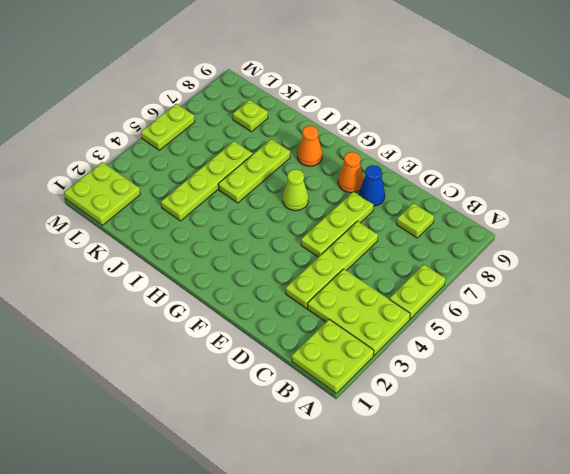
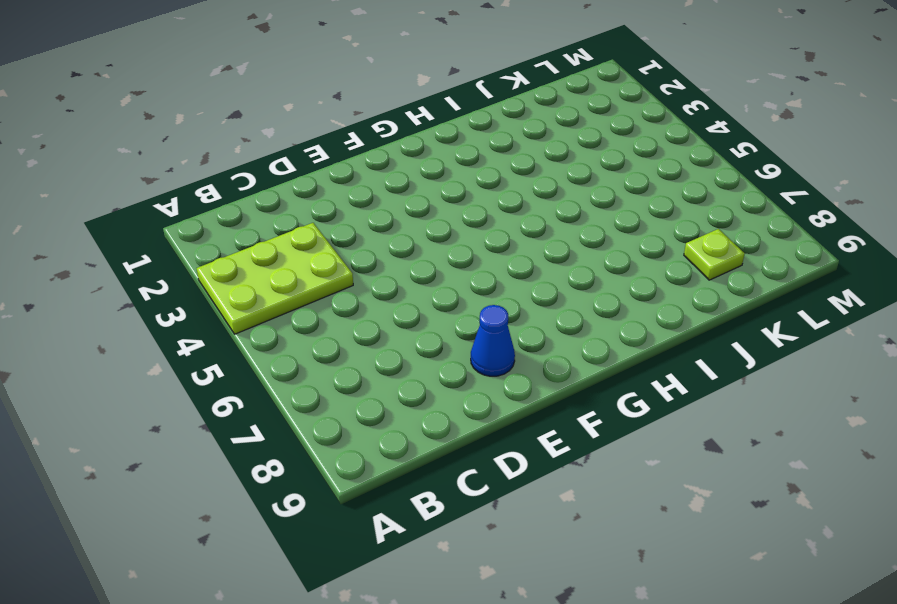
none -> lime plate A1:B2 level 1
none -> lime plate A5:A6 level 1
none -> lime plate C8 level 1

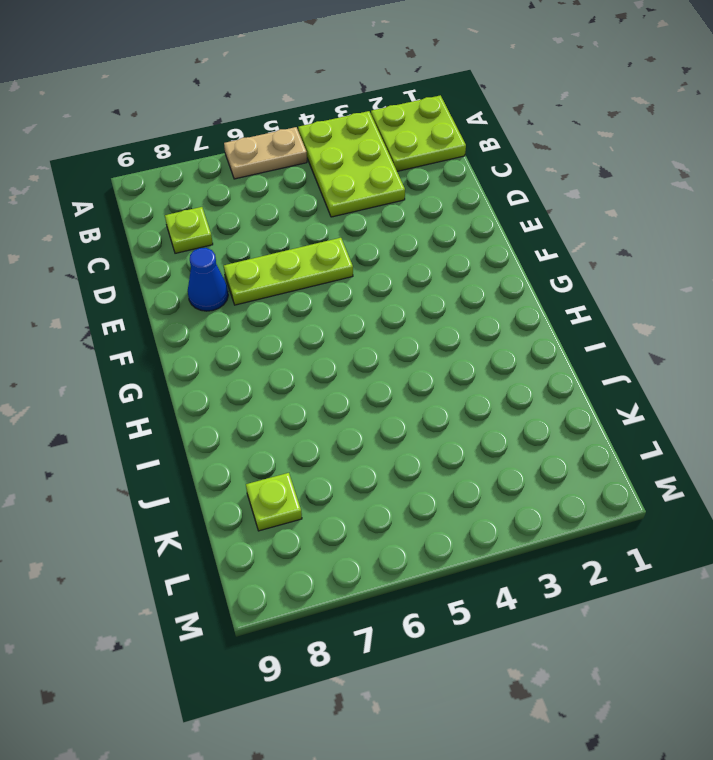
tan plate A5:A6 level 1 -> lime plate A5:A6 level 1
none -> lime plate D3:D6 level 1
none -> orange cone F8 level 1
none -> lime cone G6 level 1

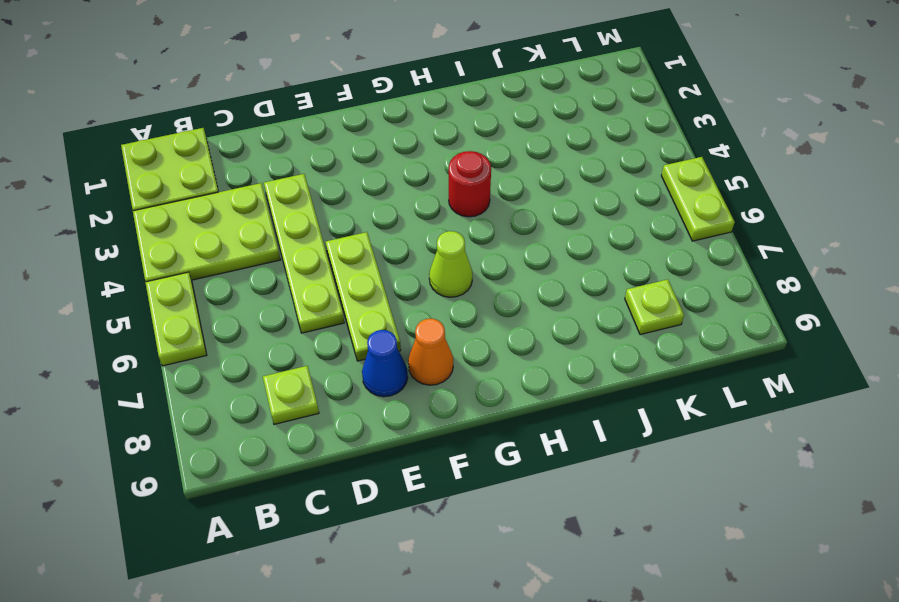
red round brick H4 level 1 -> none
none -> orange cone H8 level 1
none -> lime plate I5:I7 level 1
none -> lime plate J3:J6 level 1

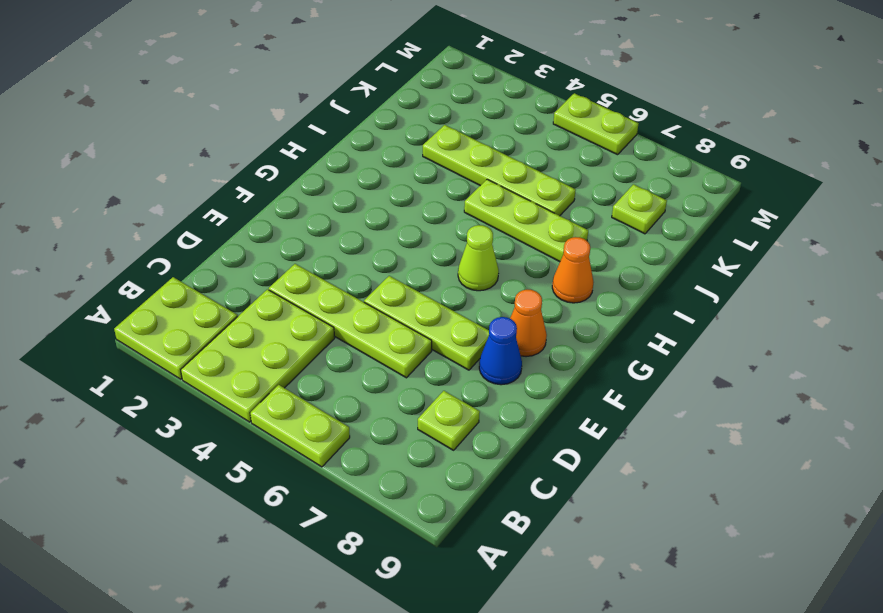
none -> lime plate L1:M2 level 1

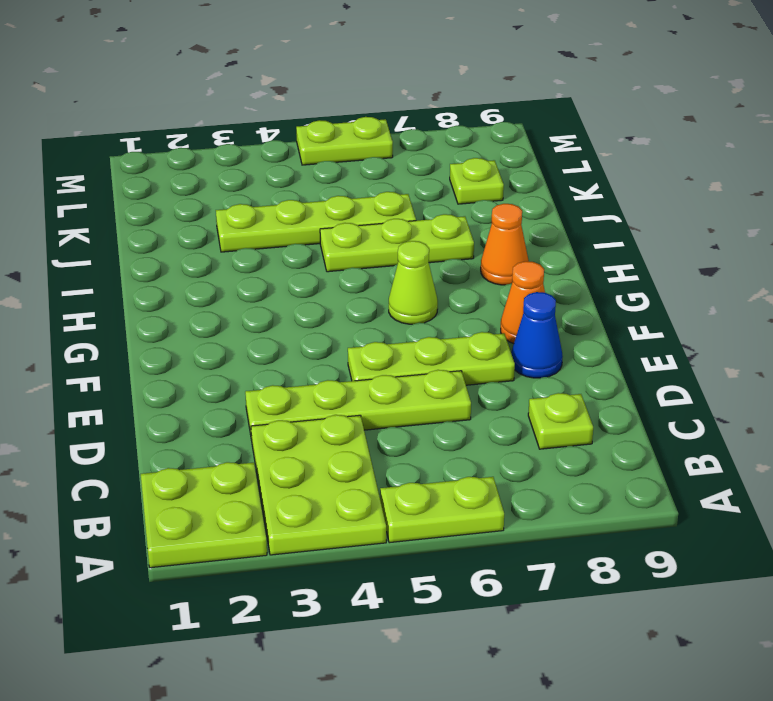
none -> lime plate L1:M2 level 1

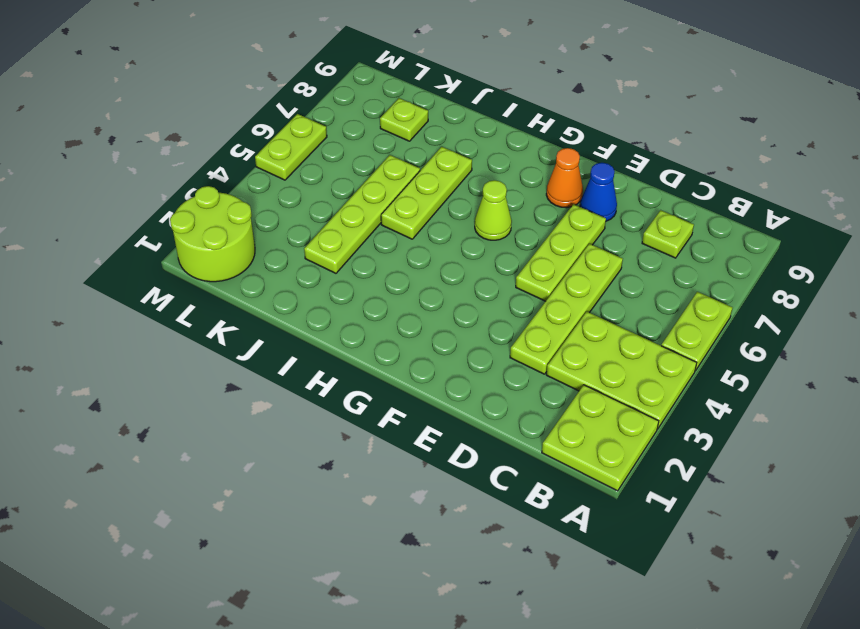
lime round brick L1:M2 level 1 -> lime plate L1:M2 level 1
none -> orange cone H8 level 1

